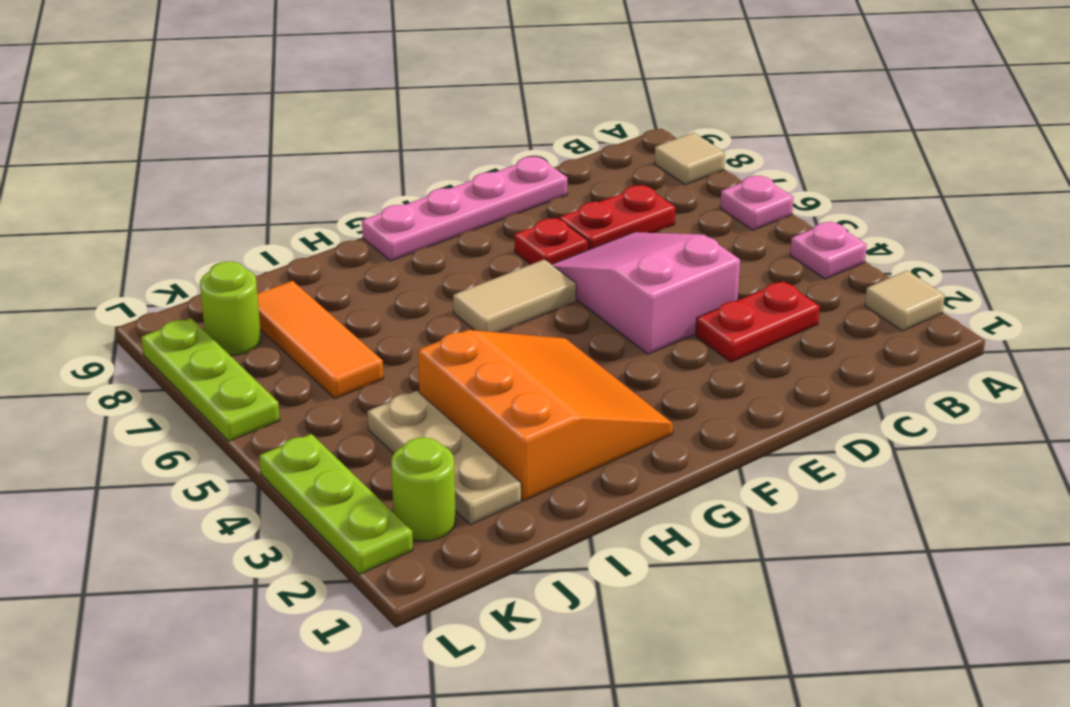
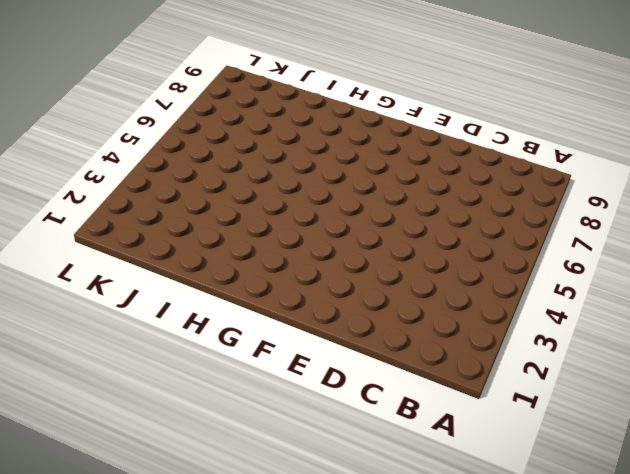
none -> tan tile A2 level 1
none -> pink plate A4 level 1
none -> pink plate A6 level 1

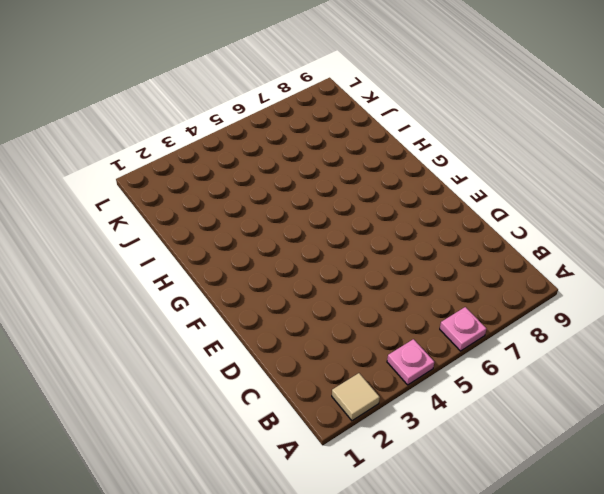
none -> tan tile A8 level 1
none -> red plate C3:D3 level 1
none -> red plate C7:D7 level 1

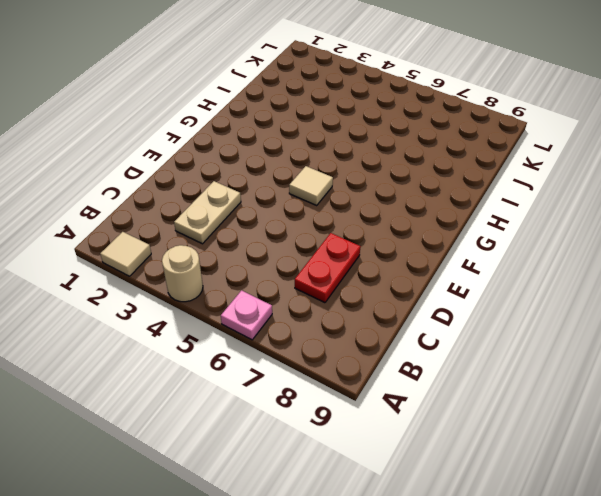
tan round brick A4 level 1 -> pink plate A4 level 1
tan plate C3:D3 level 1 -> red plate C3:D3 level 1
tan tile F5 level 1 -> tan tile A8 level 1
none -> pink slope D4:E6 level 1 top 4
none -> pink plate D9:G9 level 1
none -> red plate E7 level 1

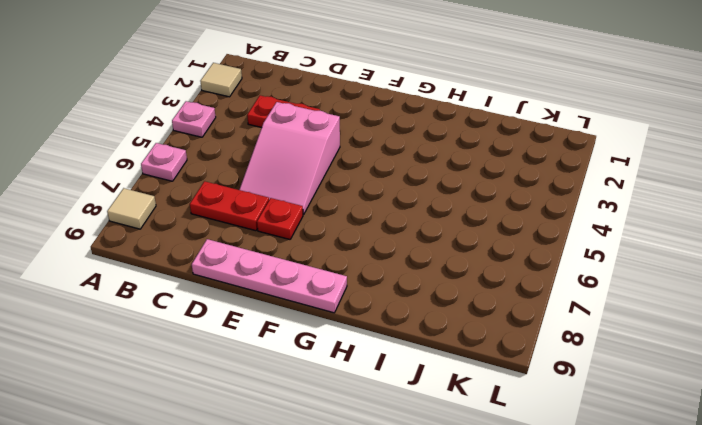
none -> tan tile F6:G6 level 1
none -> orange slope G2:I4 level 1 top I
none -> tan plate J2:J4 level 1

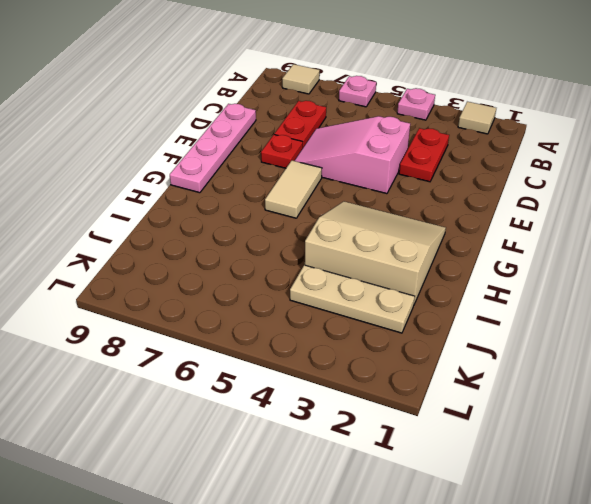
tan slope G2:I4 level 1 top I -> orange slope G2:I4 level 1 top I
none -> orange tile J6:J8 level 1
none -> lime round brick K2 level 1
none -> lime round brick K8 level 1

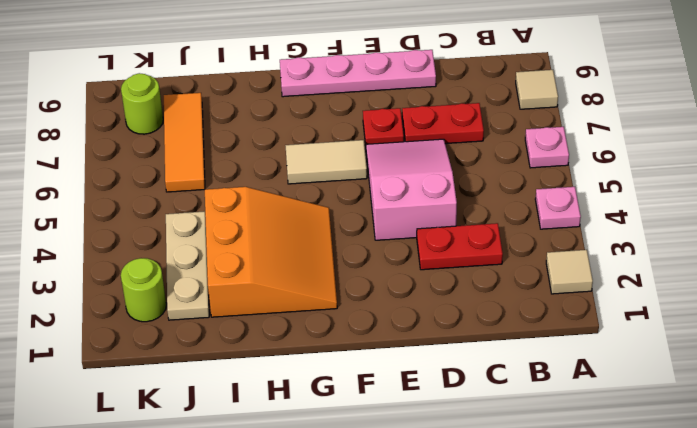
none -> lime plate L2:L4 level 1
none -> lime plate L6:L8 level 1

